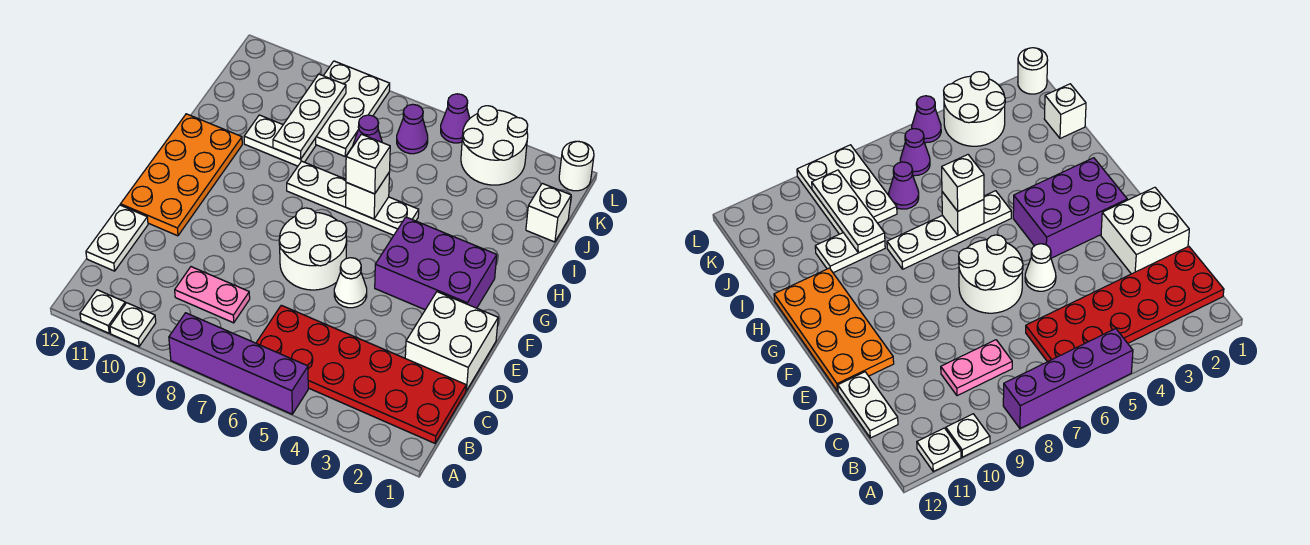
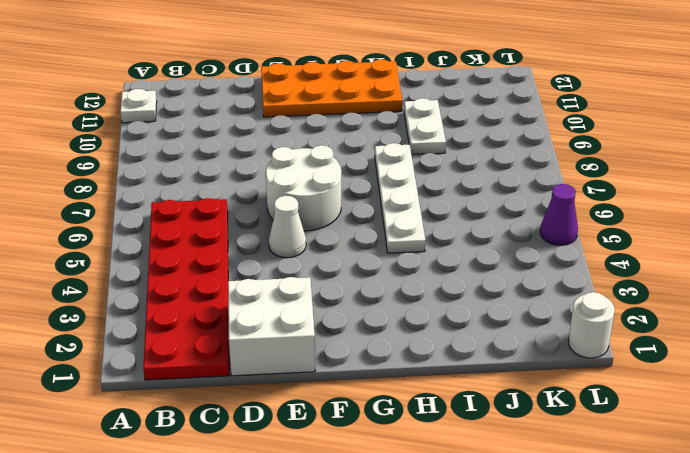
none -> purple brick A5:A8 level 1
none -> white plate A10 level 1
none -> pink plate C8:C9 level 1

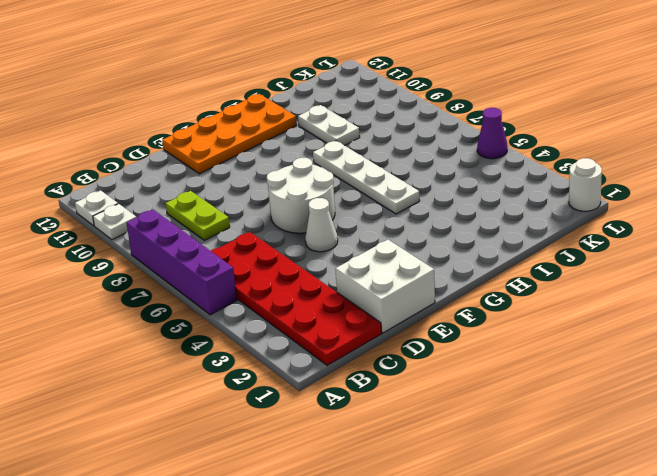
lime plate C8:C9 level 1 -> pink plate C8:C9 level 1
none -> white plate C12:D12 level 1
none -> purple brick F2:G4 level 1
none -> white brick J1 level 1

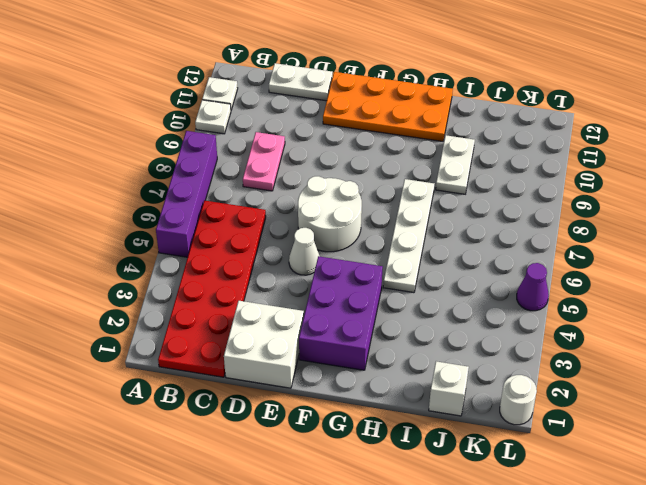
none -> purple cone J7 level 1
none -> white plate J8:L9 level 1
none -> white round brick K3:L4 level 1

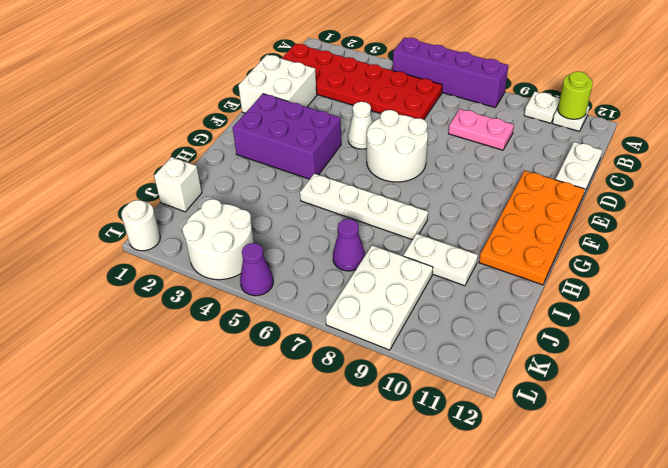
lime round brick A11 level 2 -> none
none -> purple cone K6 level 1
none -> white brick H6 level 2
none -> white plate I9:K9 level 2

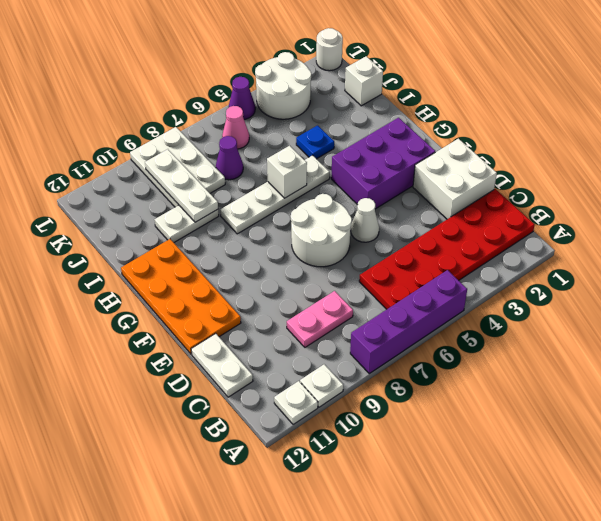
blue plate I4 level 1 -> none
pink cone K6 level 1 -> purple cone K6 level 1
none -> white brick H6 level 3

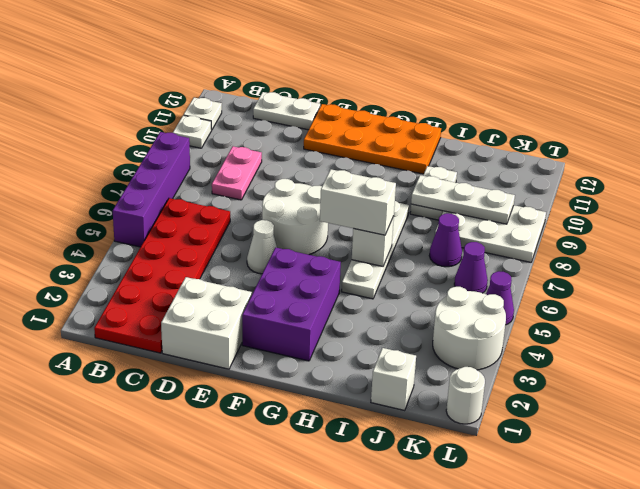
white brick G6:H6 level 3 -> white brick H6 level 3

